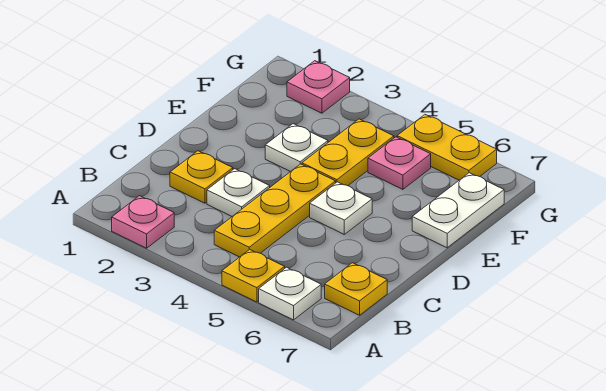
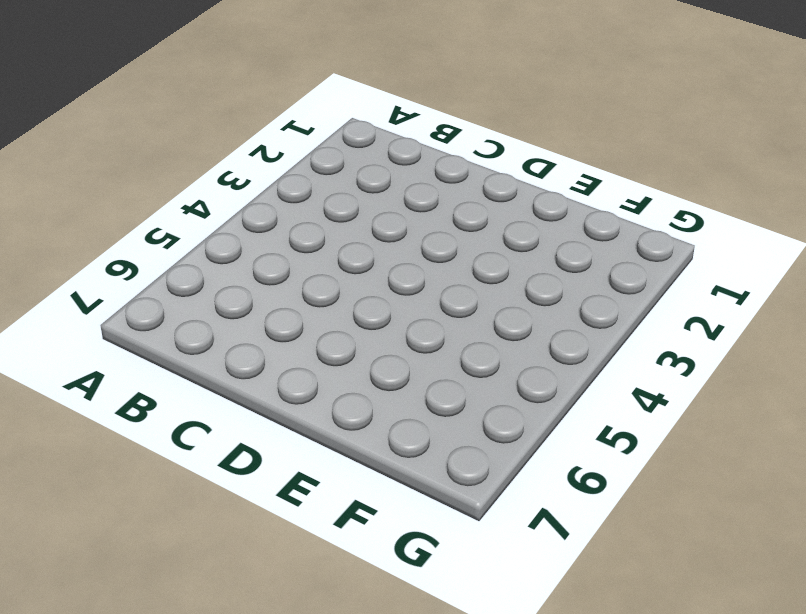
none -> pink plate A2 level 1
none -> yellow plate A5 level 1
none -> white plate A6 level 1

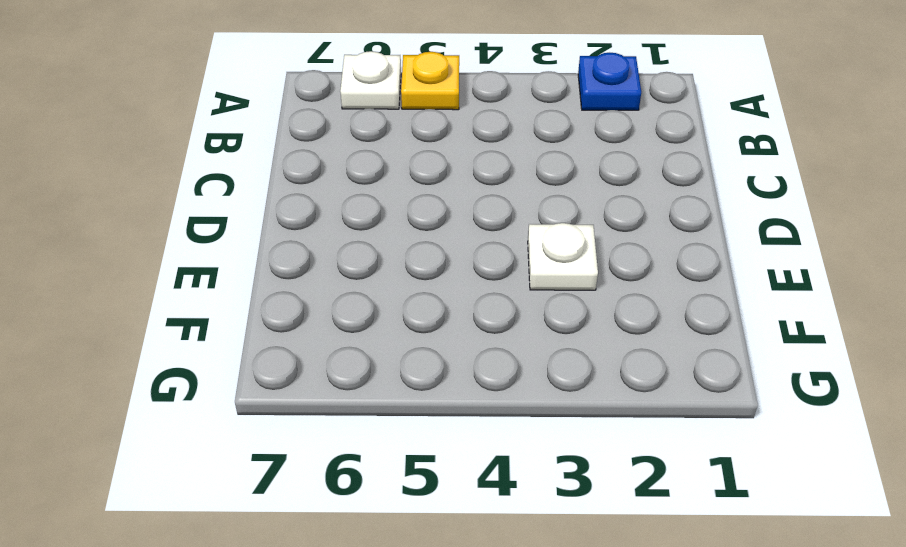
blue plate A2 level 1 -> pink plate A2 level 1
none -> yellow plate B4:D4 level 1
none -> yellow plate B7 level 1
none -> yellow plate C2 level 1

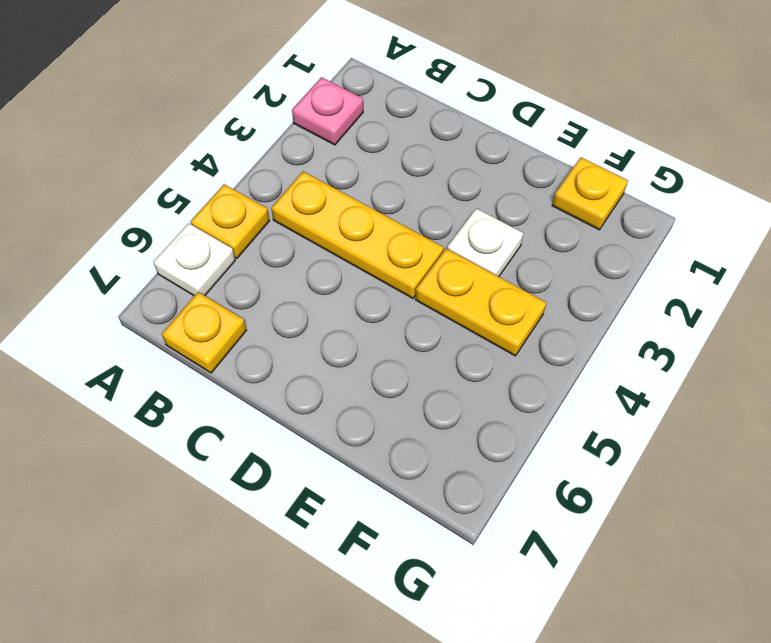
yellow plate F1 level 1 -> yellow plate C2 level 1
none -> white plate C3 level 1
none -> white plate D5 level 1
none -> white plate E7:F7 level 1

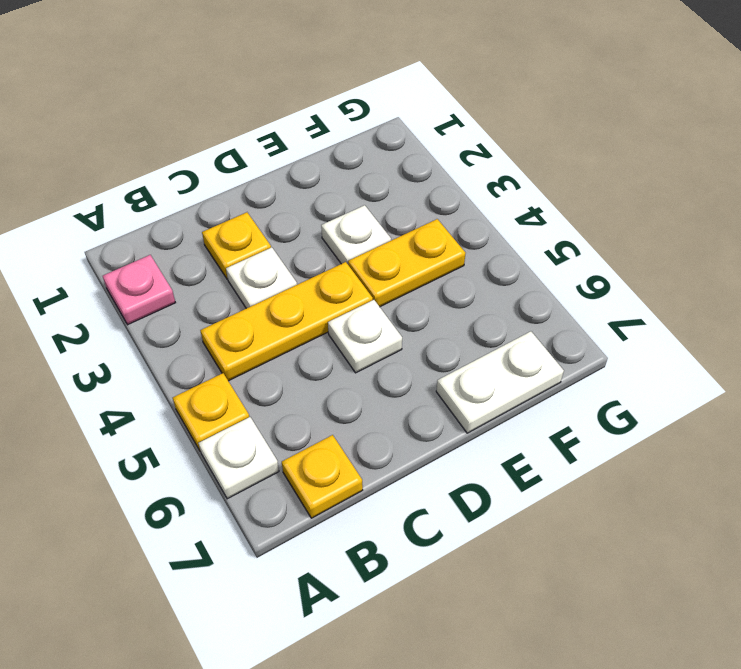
none -> pink plate F5 level 1
none -> pink plate G2 level 1
none -> yellow plate G5:G6 level 1

